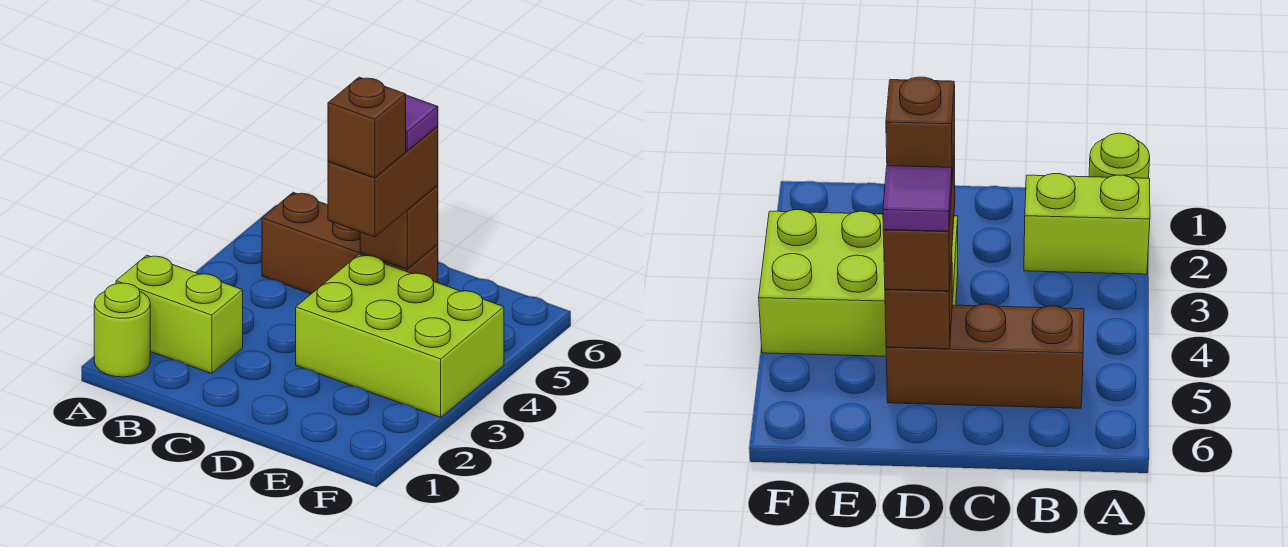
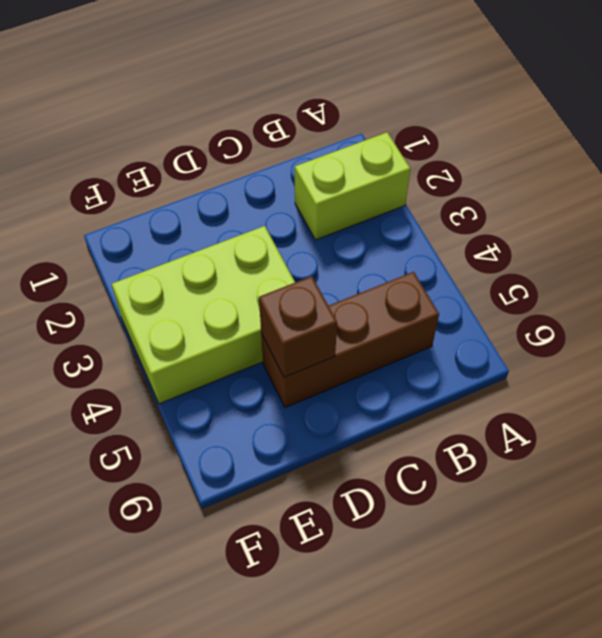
none -> lime round brick A1 level 1
none -> brown brick D4:D5 level 3

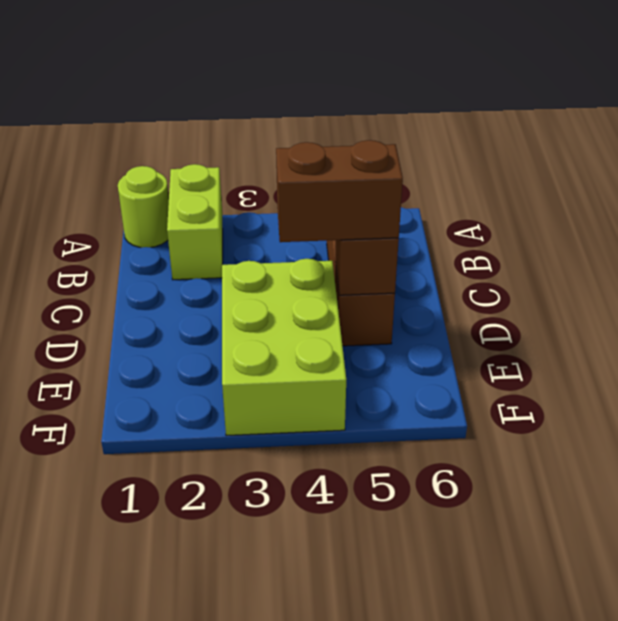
none -> brown brick D4 level 4
none -> purple tile D5 level 4

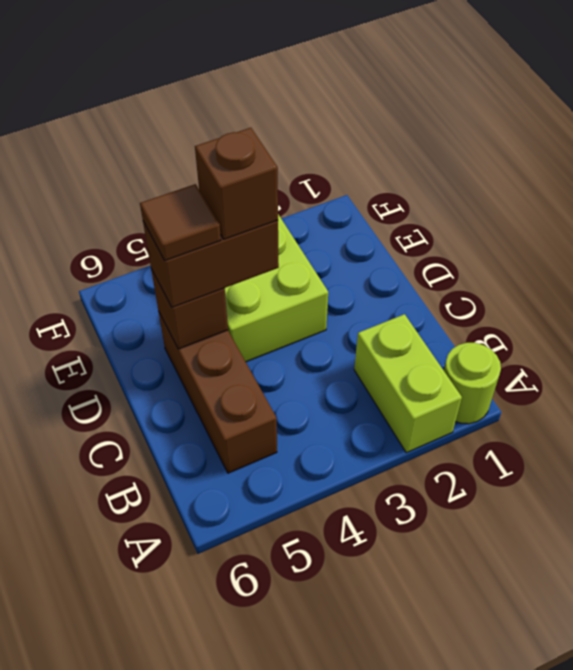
brown tile D5 level 4 -> purple tile D5 level 4

